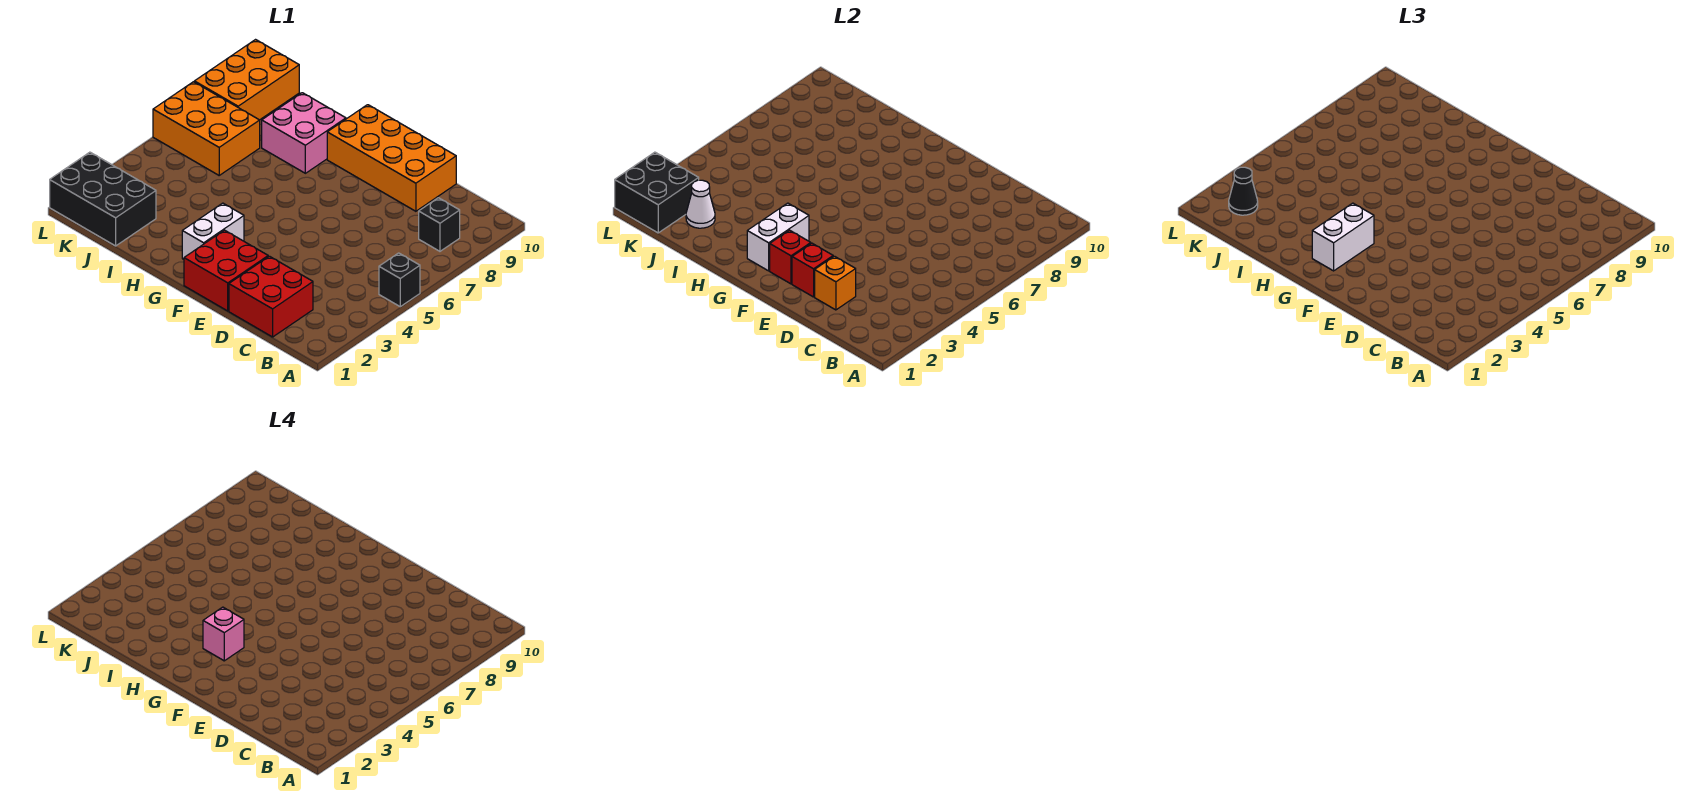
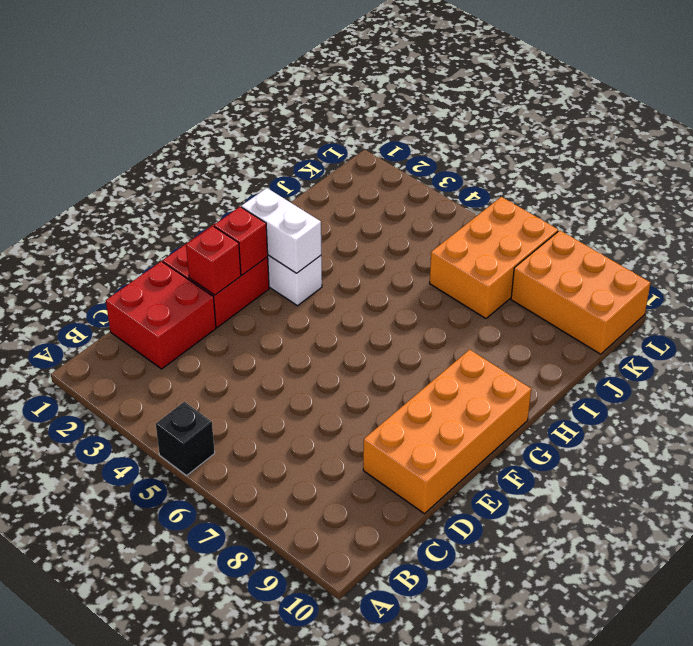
none -> black brick B8 level 1
none -> pink brick H8:I9 level 1
none -> black brick J1:L2 level 1

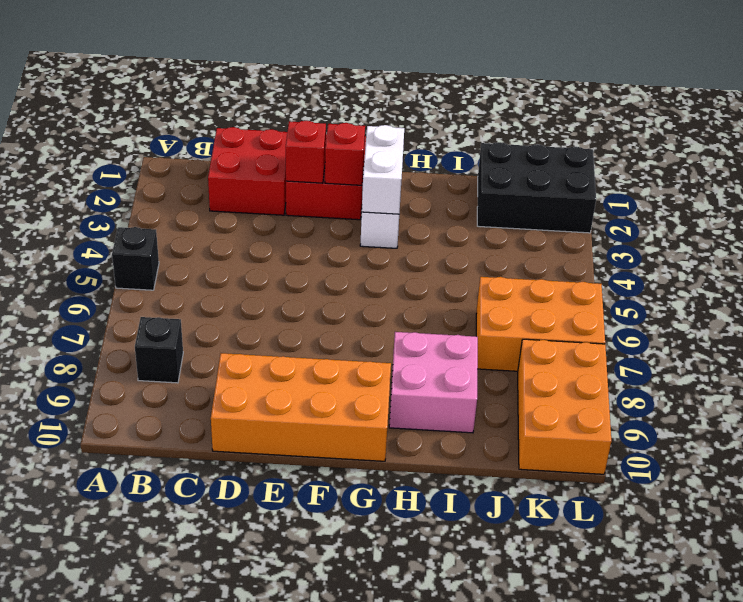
none -> orange brick D2 level 2
none -> white cone J2 level 2
none -> black brick K1:L2 level 2

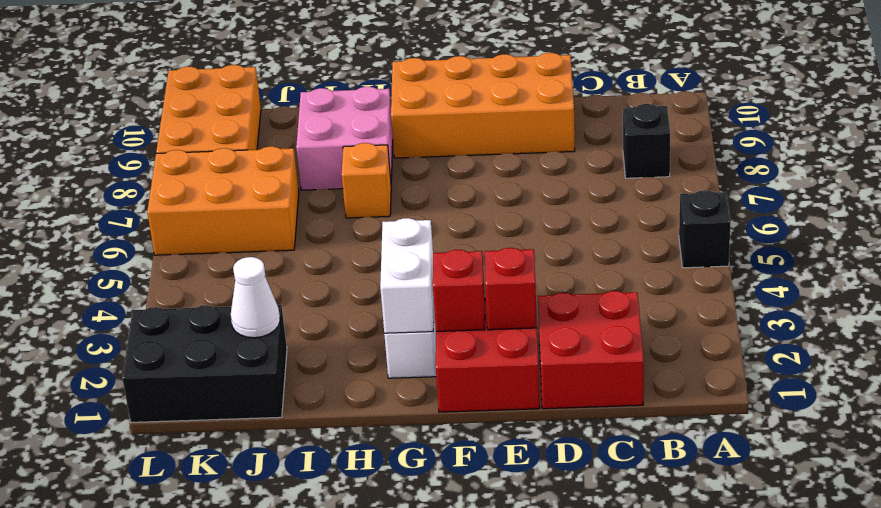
orange brick H7 level 1 -> orange brick D2 level 2
none -> black brick K1:L2 level 2
none -> white brick G2:G3 level 3
none -> black cone K2 level 3

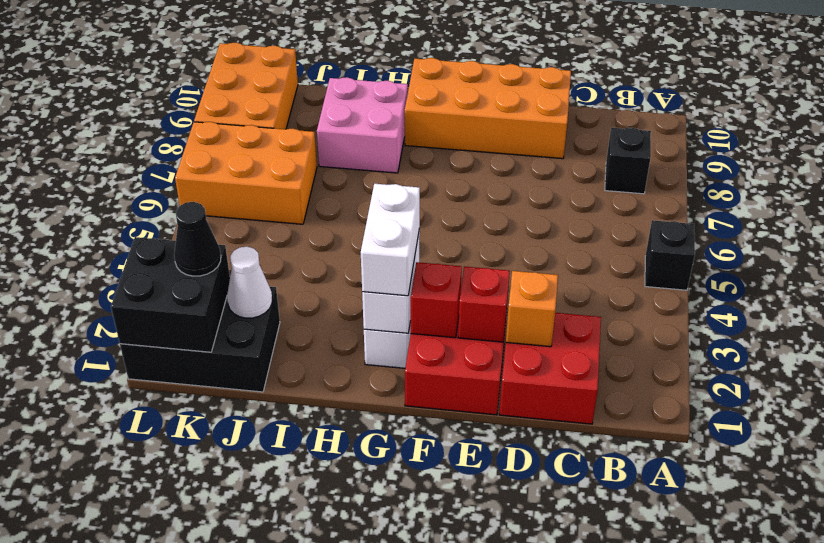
none -> pink brick G3 level 4

